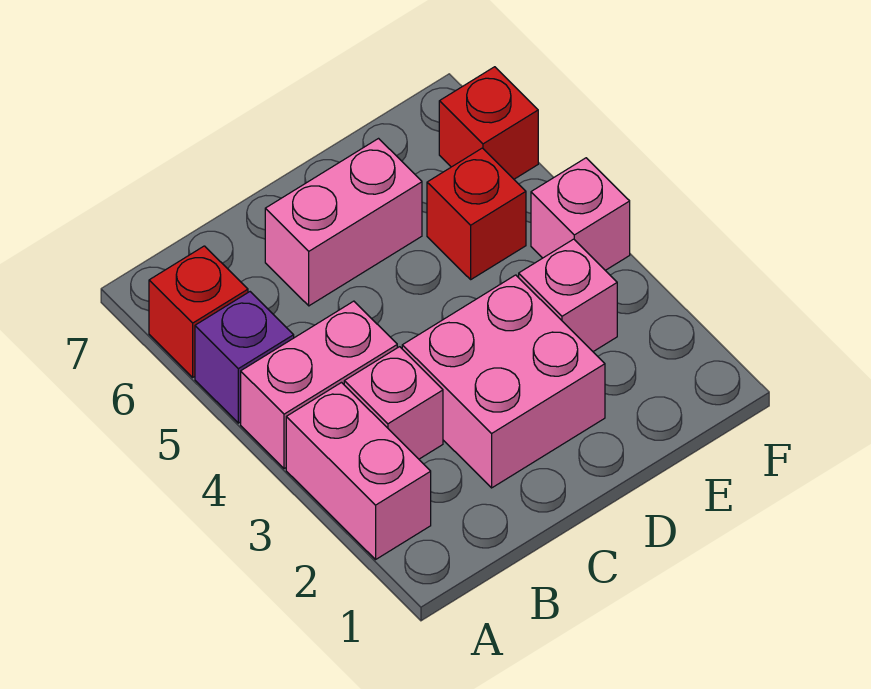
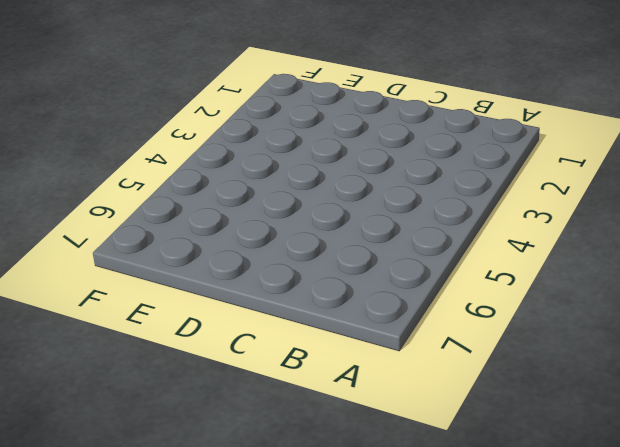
none -> pink brick A2:A3 level 1
none -> pink brick A4:B4 level 1

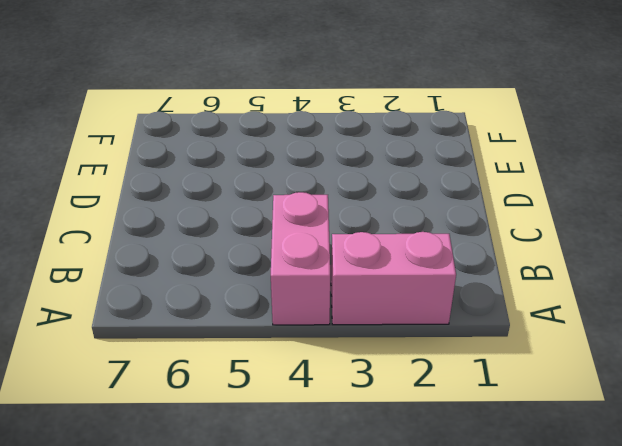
none -> purple brick A5 level 1
none -> red brick A6 level 1

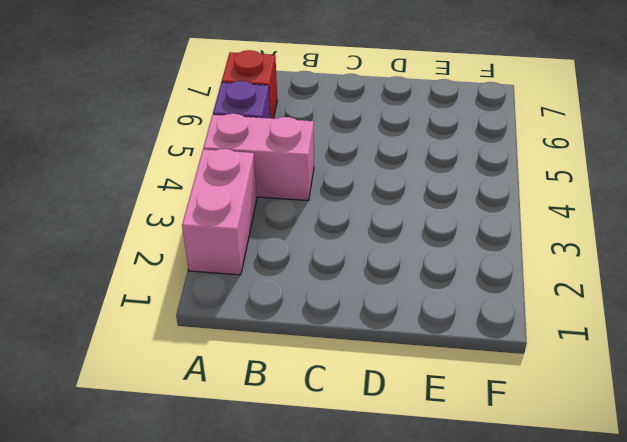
none -> pink brick B3 level 1
none -> pink brick C2:D3 level 1

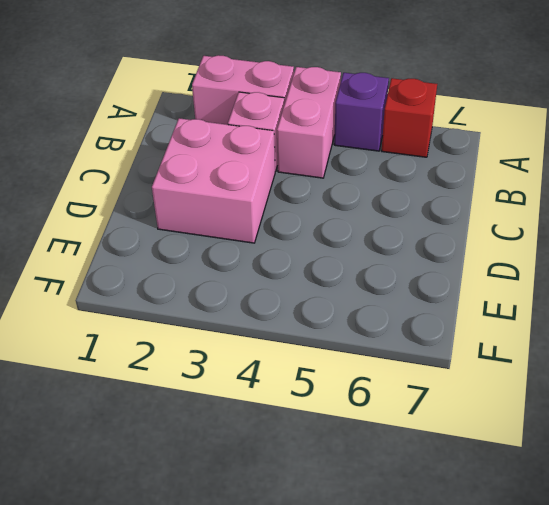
none -> pink brick C6:D6 level 1
none -> pink brick E3 level 1

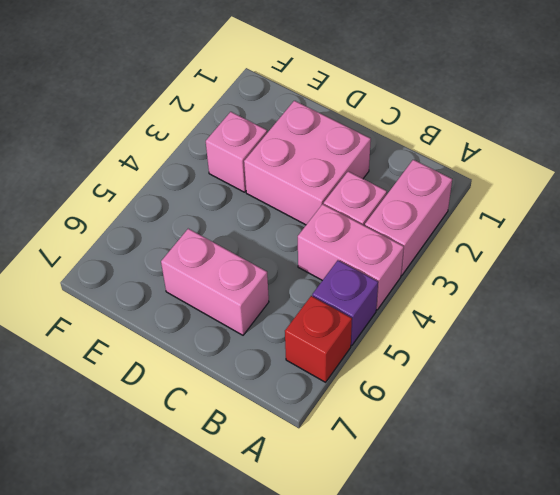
none -> red brick E5 level 1
none -> pink brick F4 level 1

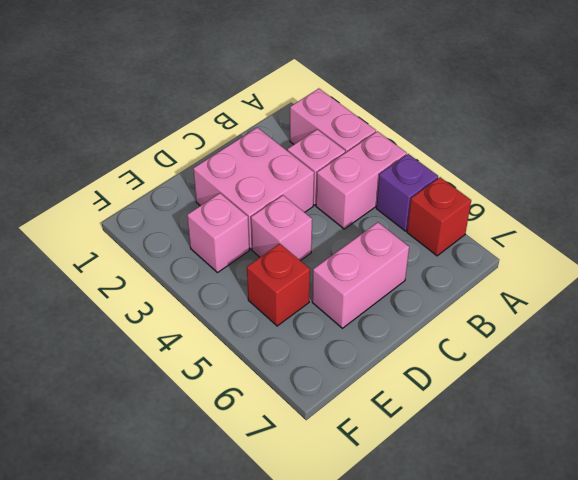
pink brick D4 level 1 -> pink brick F4 level 1
none -> red brick F6 level 1

